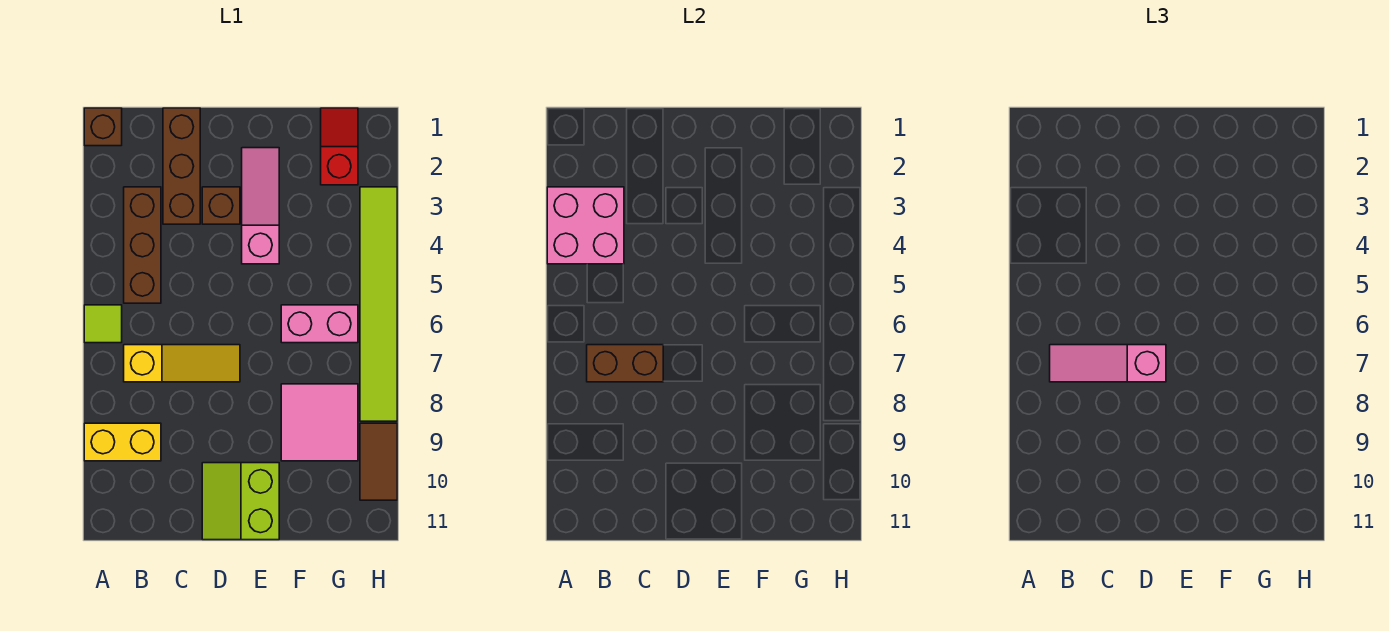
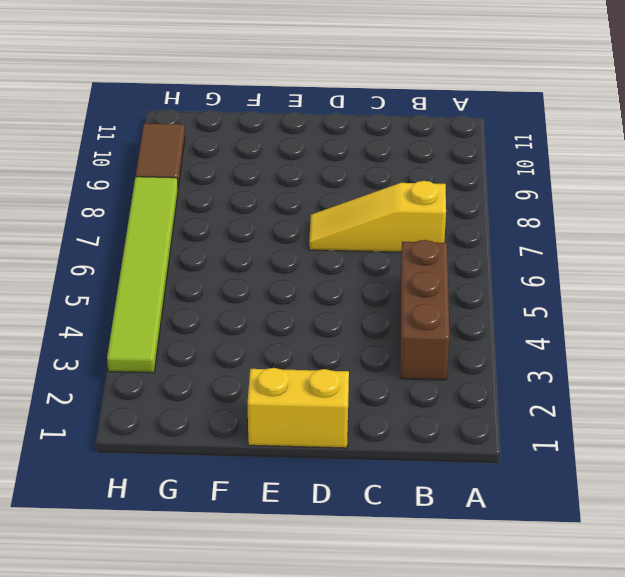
yellow brick D1:E1 level 1 -> yellow brick A9:B9 level 1
none -> brown brick A1 level 1
none -> lime tile A6 level 1
none -> brown brick C1:C3 level 1

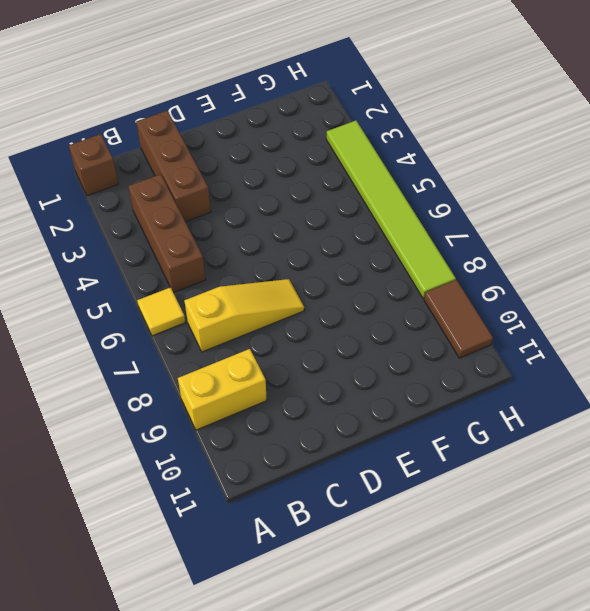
yellow tile A6 level 1 -> lime tile A6 level 1
none -> brown brick D3 level 1
none -> lime slope D10:E11 level 1 top E
none -> pink slope E2:E4 level 1 top 4

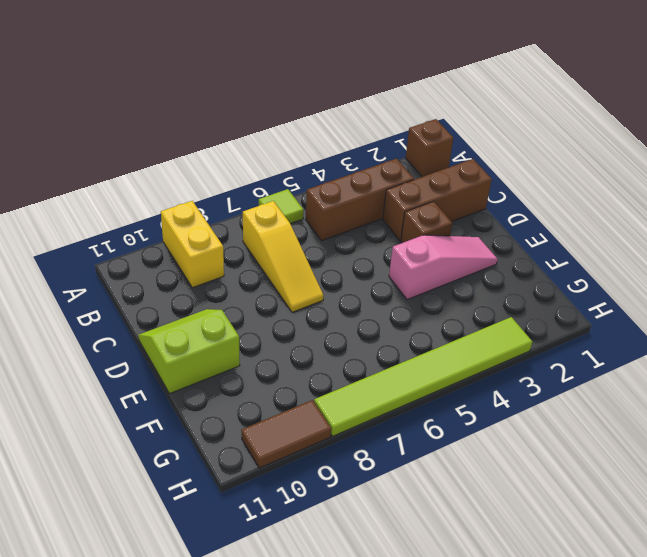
none -> pink brick F6:G6 level 1
none -> pink tile F8:G9 level 1
none -> red slope G1:G2 level 1 top 2

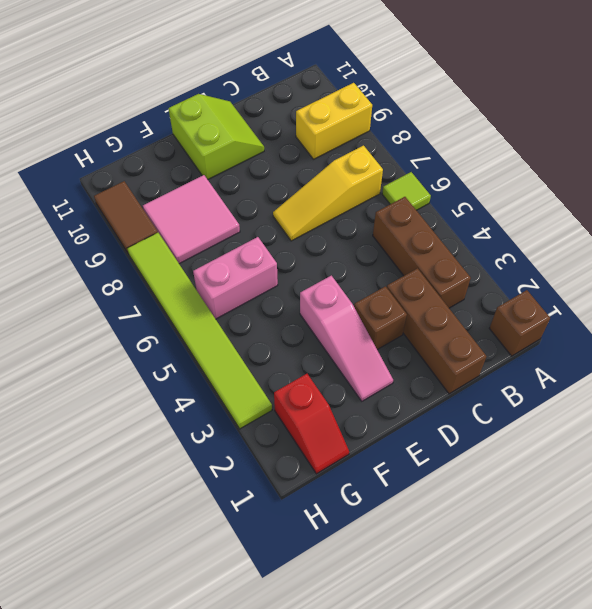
none -> pink brick A3:B4 level 2
none -> brown brick B7:C7 level 2
none -> pink slope B7:D7 level 3 top D

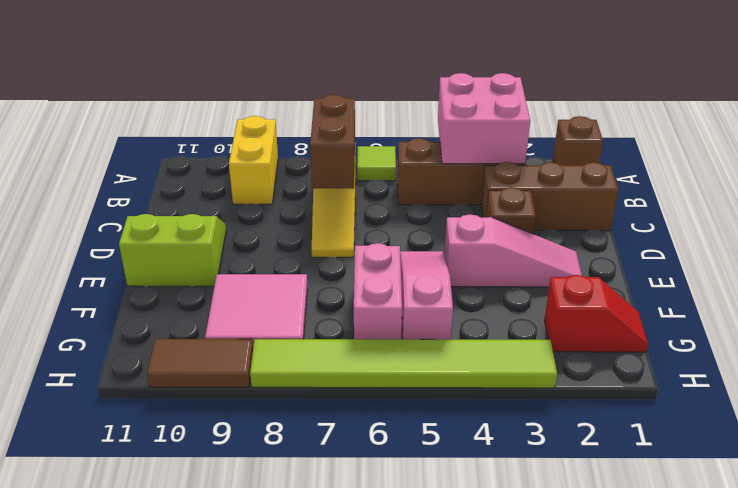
pink slope E5:G5 level 1 top G -> pink slope B7:D7 level 3 top D

